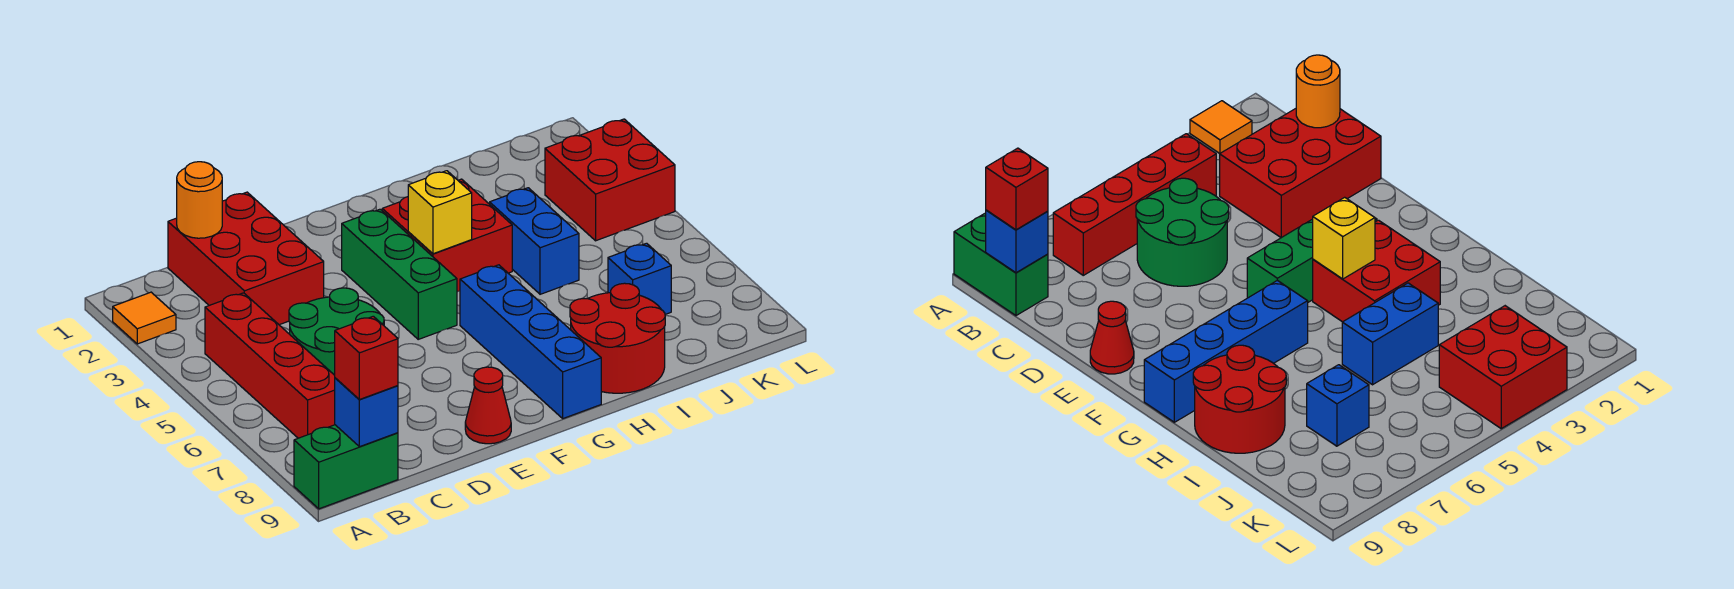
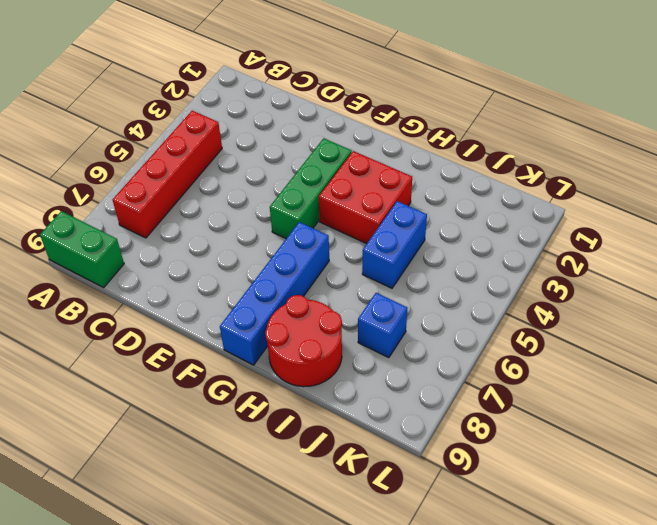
none -> orange tile A2 level 1
none -> red brick C1:D3 level 1
none -> green round brick C5:D6 level 1

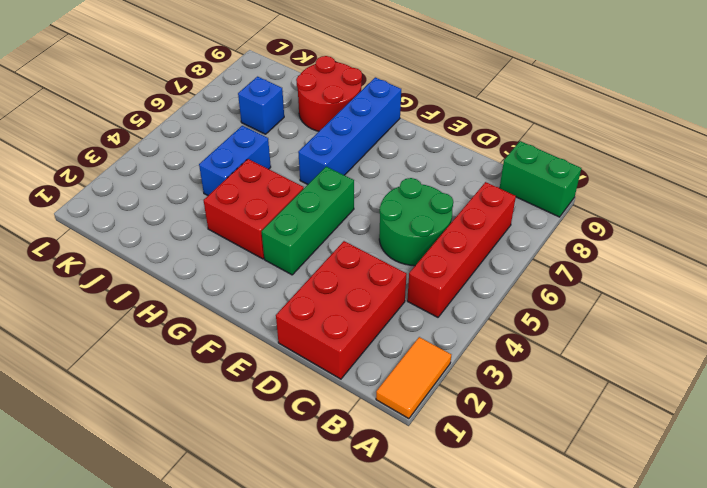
orange tile A1:A2 level 1 -> orange tile A2 level 1
none -> red cone E9 level 1
none -> red brick K3:L4 level 1
none -> blue brick B9 level 2

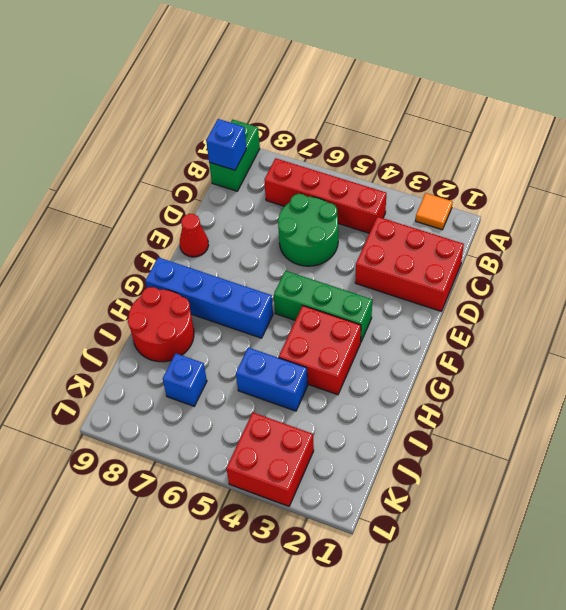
none -> orange round brick C1 level 2
none -> yellow brick G4 level 2
none -> red brick B9 level 3

